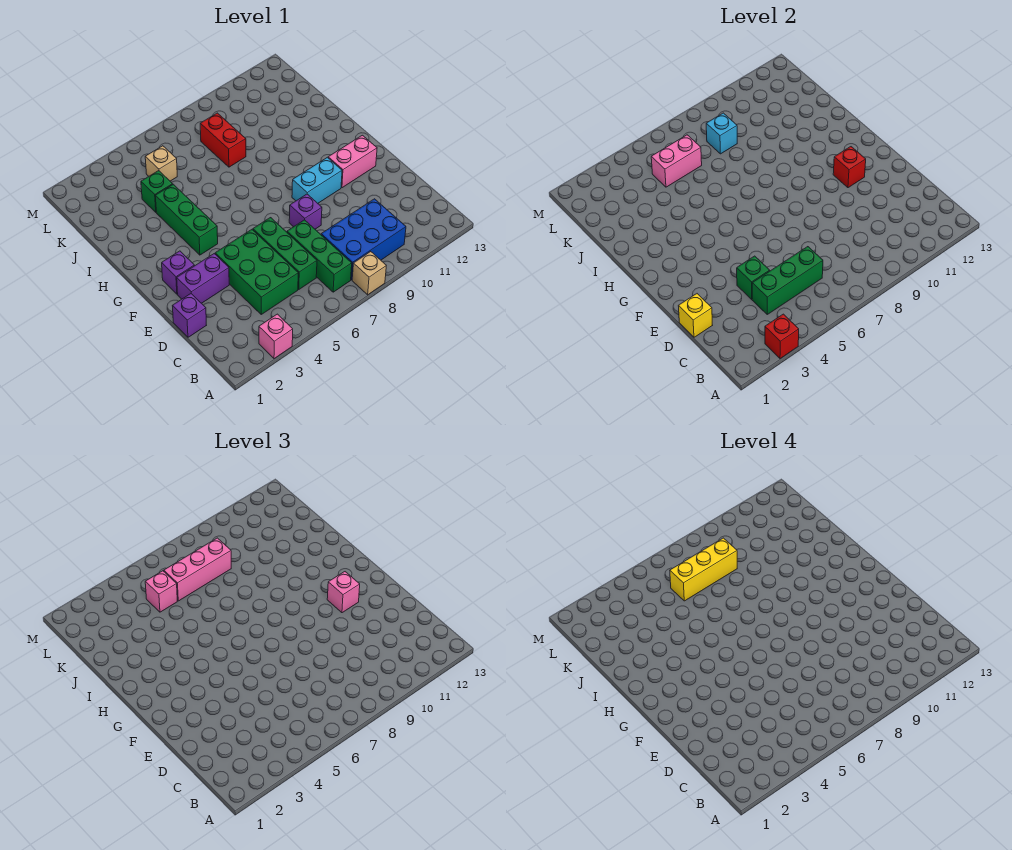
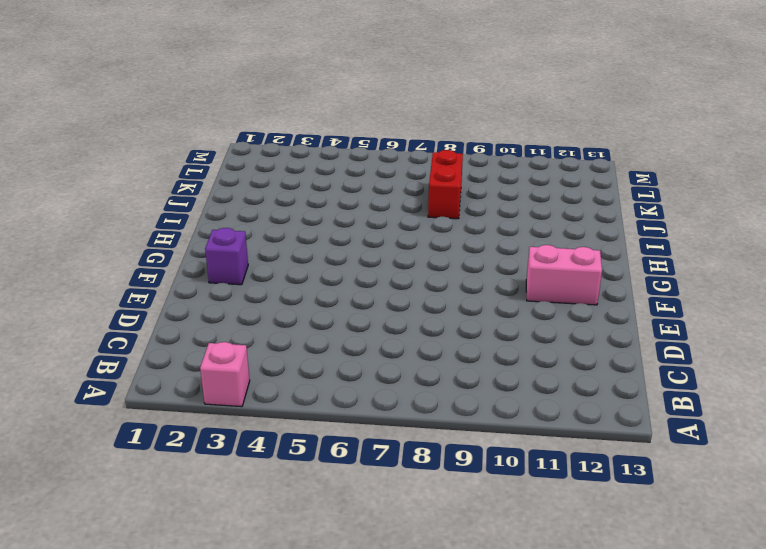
none -> tan brick A8 level 1
none -> green brick B7:D7 level 1
none -> blue brick B8:C10 level 1

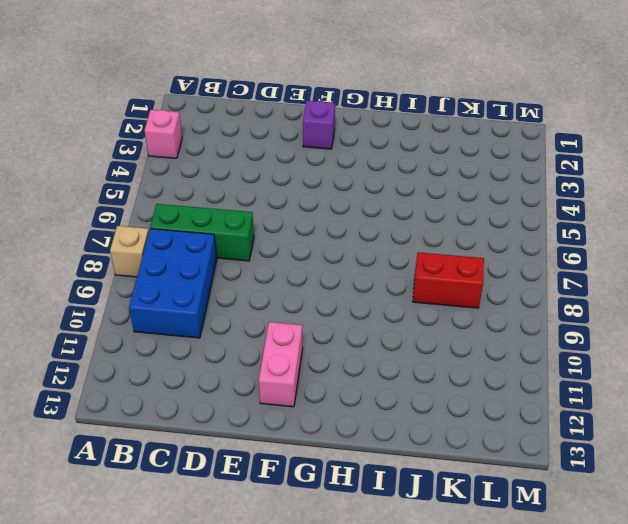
none -> green brick C4:E5 level 1
none -> green brick C6:E6 level 1
none -> purple brick D1 level 1

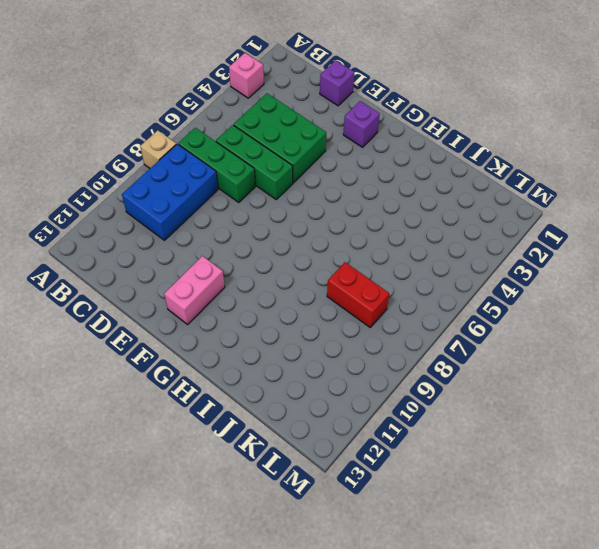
none -> purple brick E2:E3 level 1
none -> purple brick E8 level 1
none -> cyan brick F9:F10 level 1

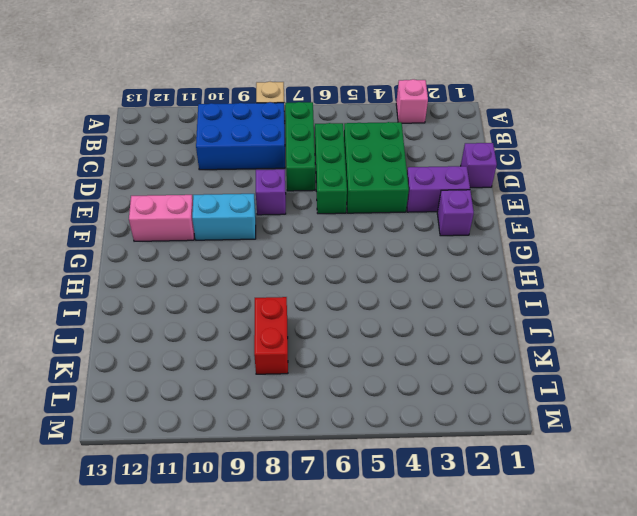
none -> green brick G4:I4 level 1
none -> green brick J4 level 1
none -> tan brick K5 level 1

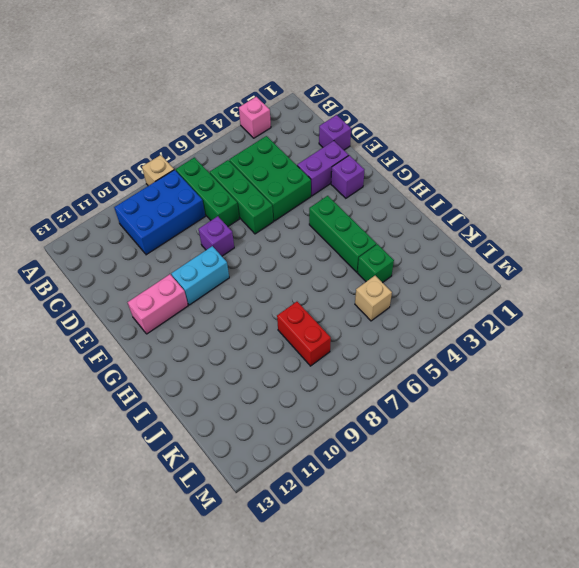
none -> red brick A3 level 2
none -> green brick C4:C6 level 2
none -> yellow brick D1 level 2

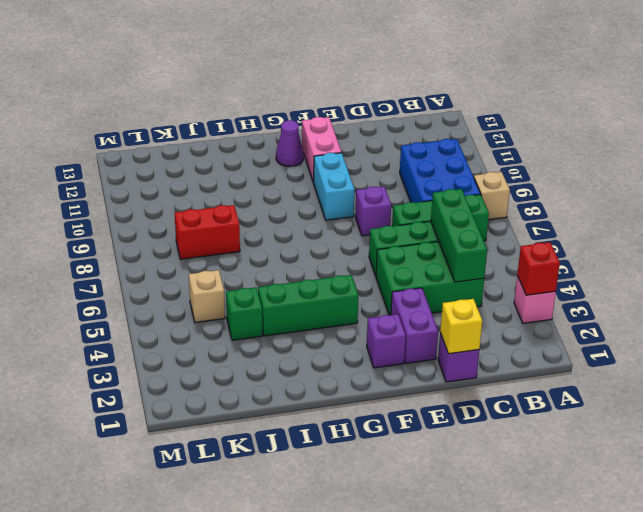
purple cone G12 level 1 -> none
none -> green brick D4 level 2
none -> red brick F11 level 2
none -> pink brick K5:K6 level 2

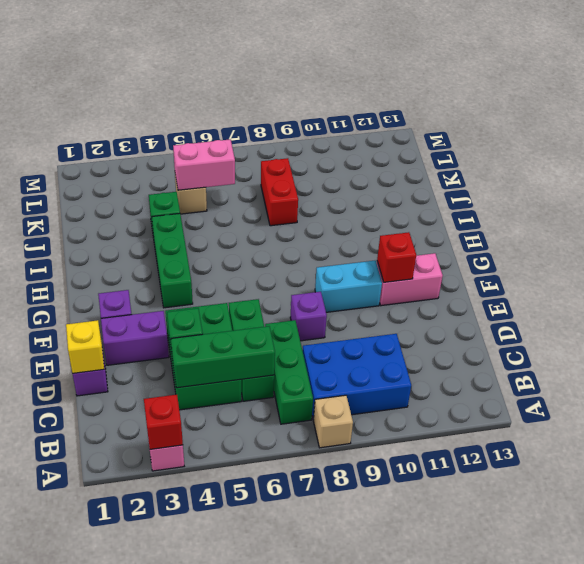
none -> cyan brick K8 level 2
none -> pink brick F11 level 3
none -> pink brick K5 level 3

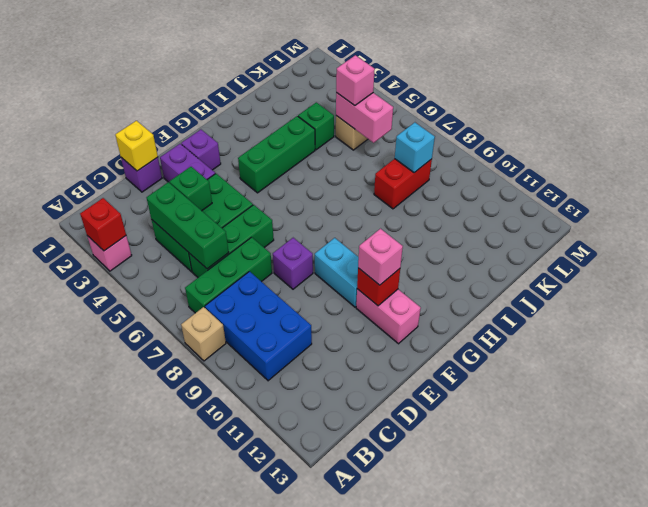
none -> pink brick K6:K8 level 3
none -> yellow brick K6:K8 level 4

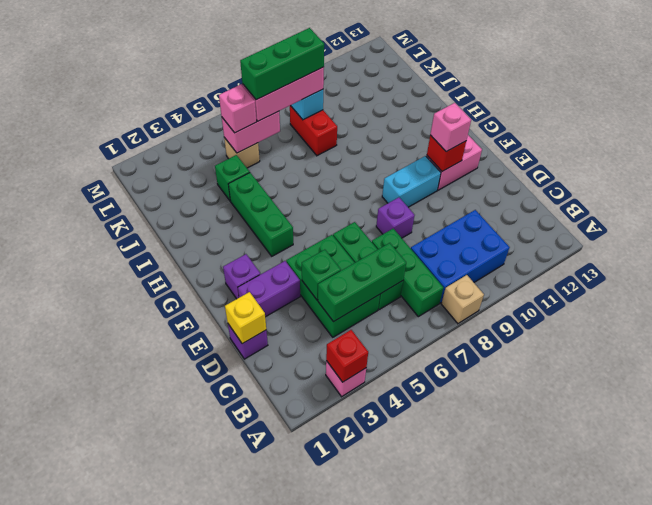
green brick K6:K8 level 4 -> yellow brick K6:K8 level 4

